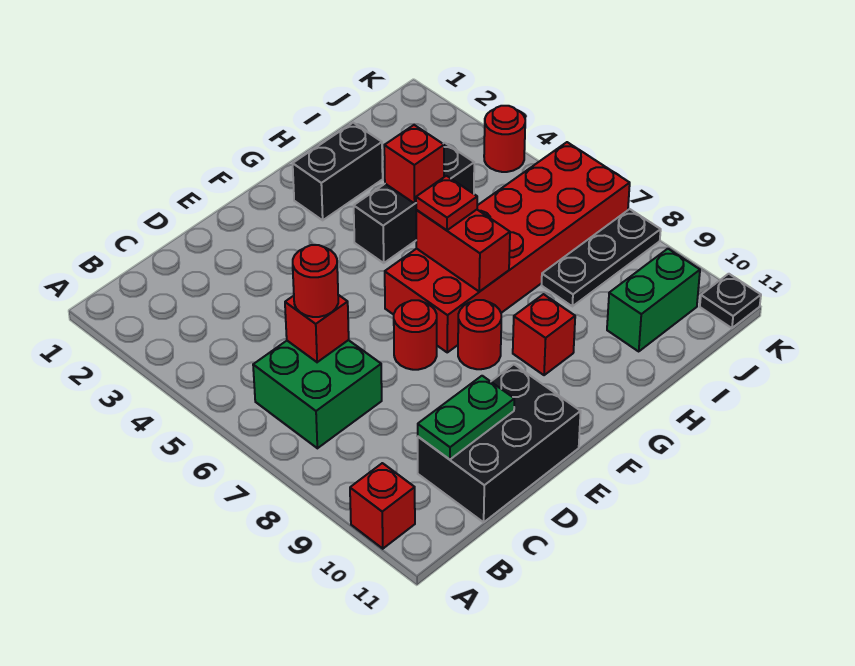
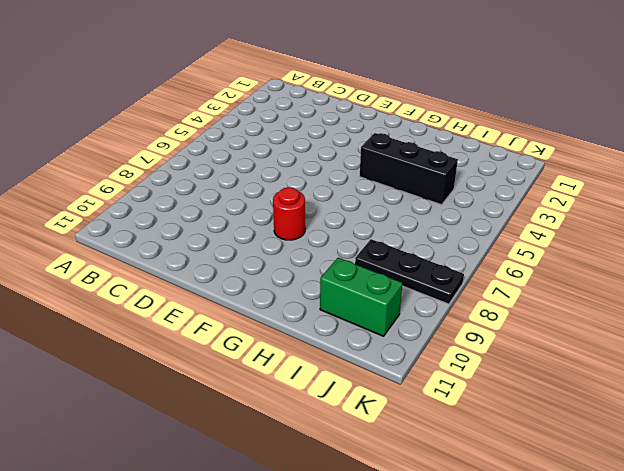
none -> red brick A10 level 1
none -> green brick B6:C7 level 1
none -> black brick C10:E11 level 1

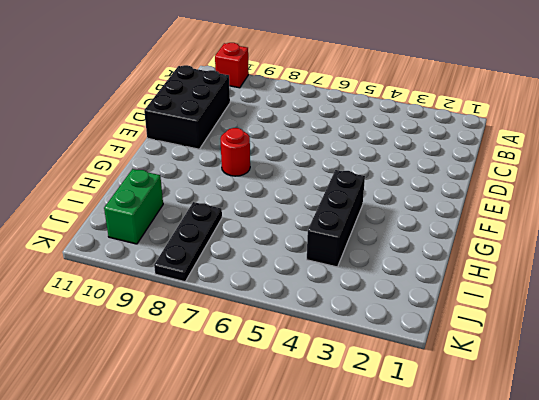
none -> green brick B6:C7 level 1
none -> red round brick E7 level 1
none -> red brick F6:K7 level 1

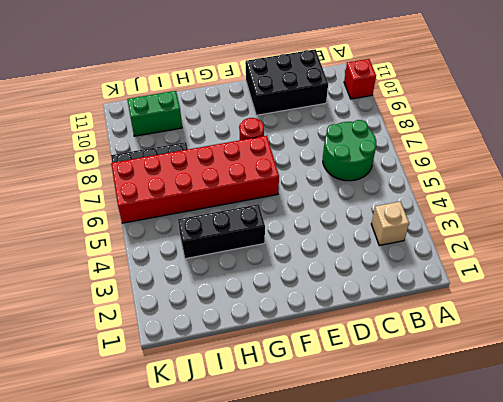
tan brick B3 level 1 -> none
green round brick B6:C7 level 1 -> green brick B6:C7 level 1
none -> red round brick E7 level 1
none -> black brick G2:H2 level 1
none -> red brick G9 level 1

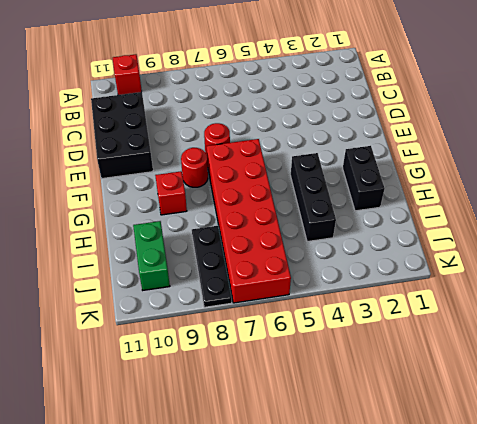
none -> green brick B6:C7 level 1
none -> red round brick K4 level 1
none -> black plate K11 level 1

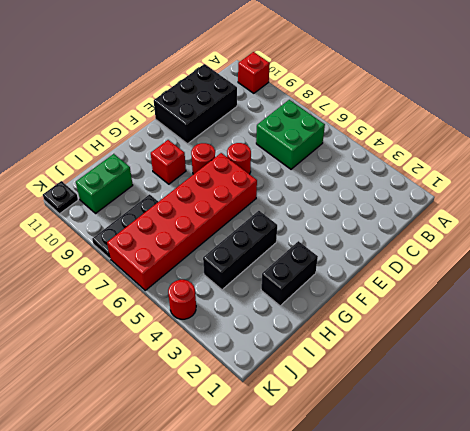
none -> red brick C6 level 2
none -> green plate C10:D10 level 2
none -> red brick G6:G7 level 2

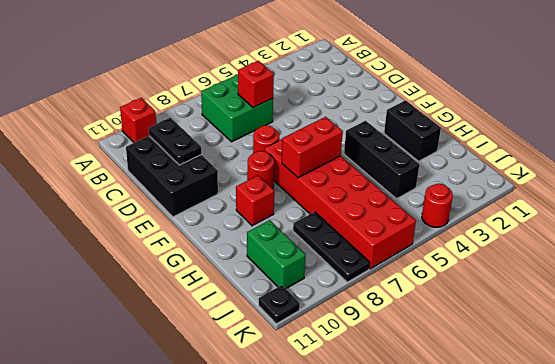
black plate C10:D10 level 2 -> green plate C10:D10 level 2
none -> red brick H4 level 2
none -> red round brick C6 level 3
none -> red plate G6 level 3

